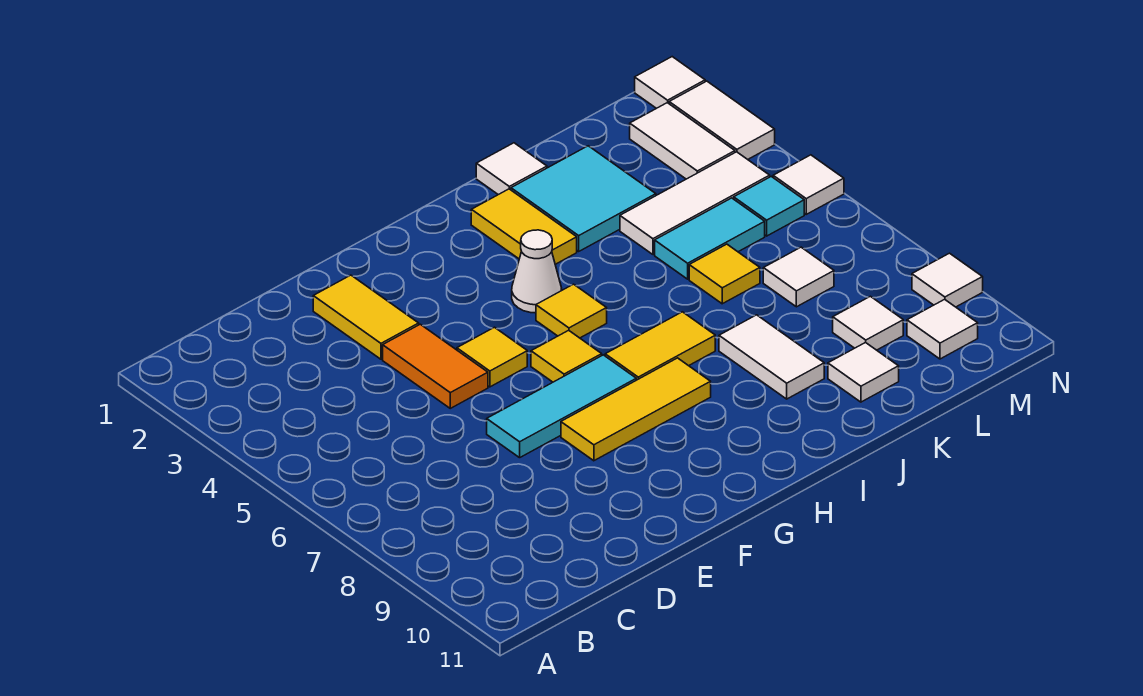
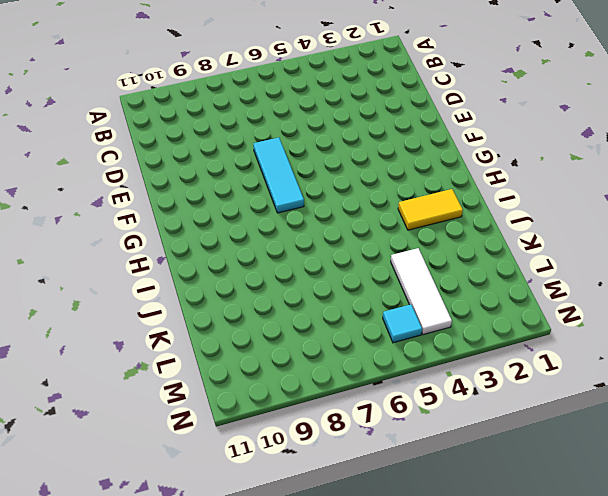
none -> yellow tile E2:E3 level 1
none -> orange tile E4:E5 level 1
none -> yellow tile F5 level 1

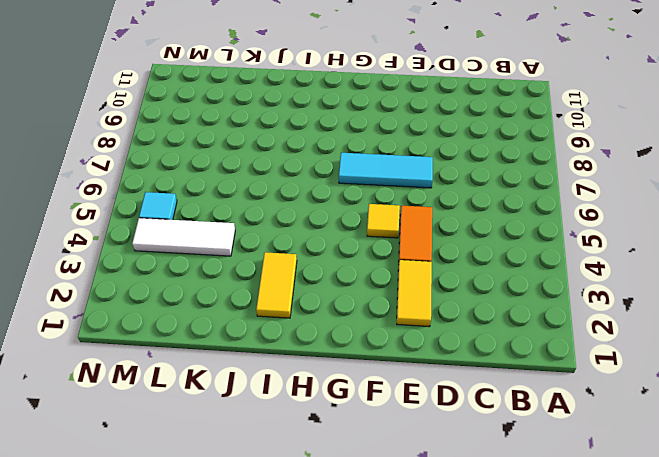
none -> yellow tile F8:H8 level 1
none -> yellow tile G6 level 1
none -> white cone H4 level 1

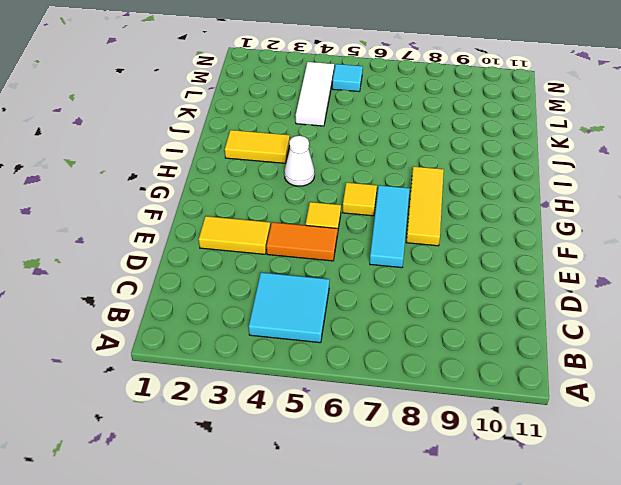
cyan tile B4:C5 level 1 -> cyan tile J2:K3 level 1
none -> yellow tile H5 level 1
none -> yellow tile H7:I7 level 1
none -> white tile J1 level 1

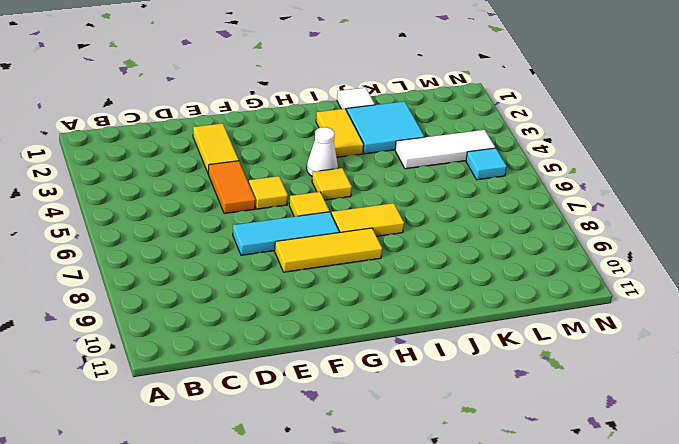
none -> white tile J8:J9 level 1
none -> cyan tile K5:L5 level 1
none -> yellow tile K6 level 1

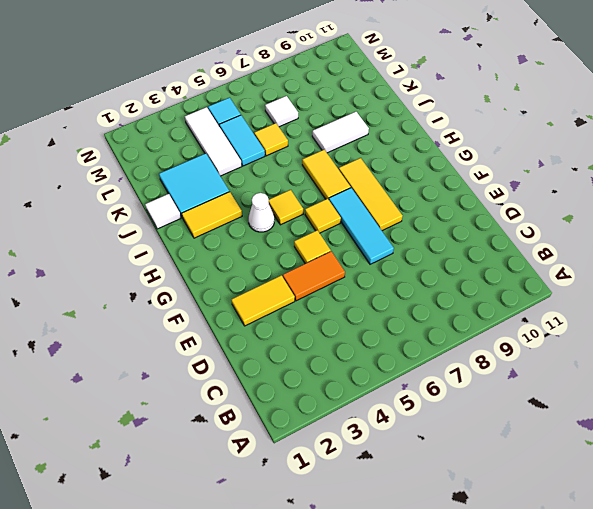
none -> white tile K10 level 1
none -> white tile L9 level 1
none -> white tile M2:M3 level 1

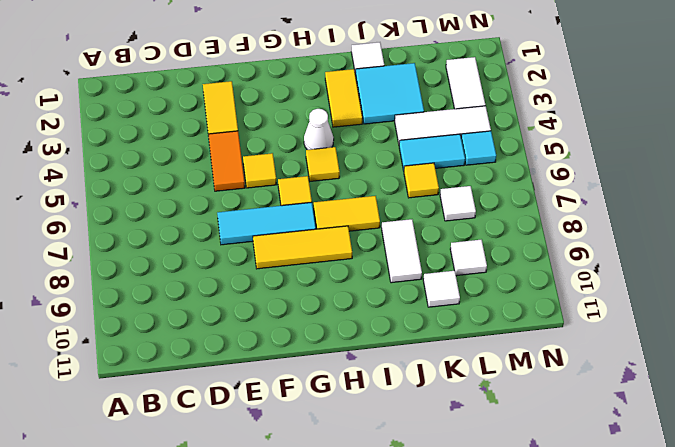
none -> white tile M10 level 1
none -> white tile N1 level 1
none -> white tile N2:N3 level 1

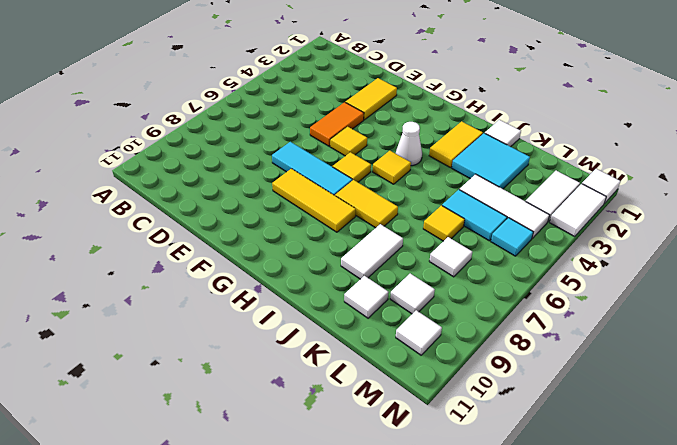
none -> white tile N5 level 1
none -> white tile N9 level 1

